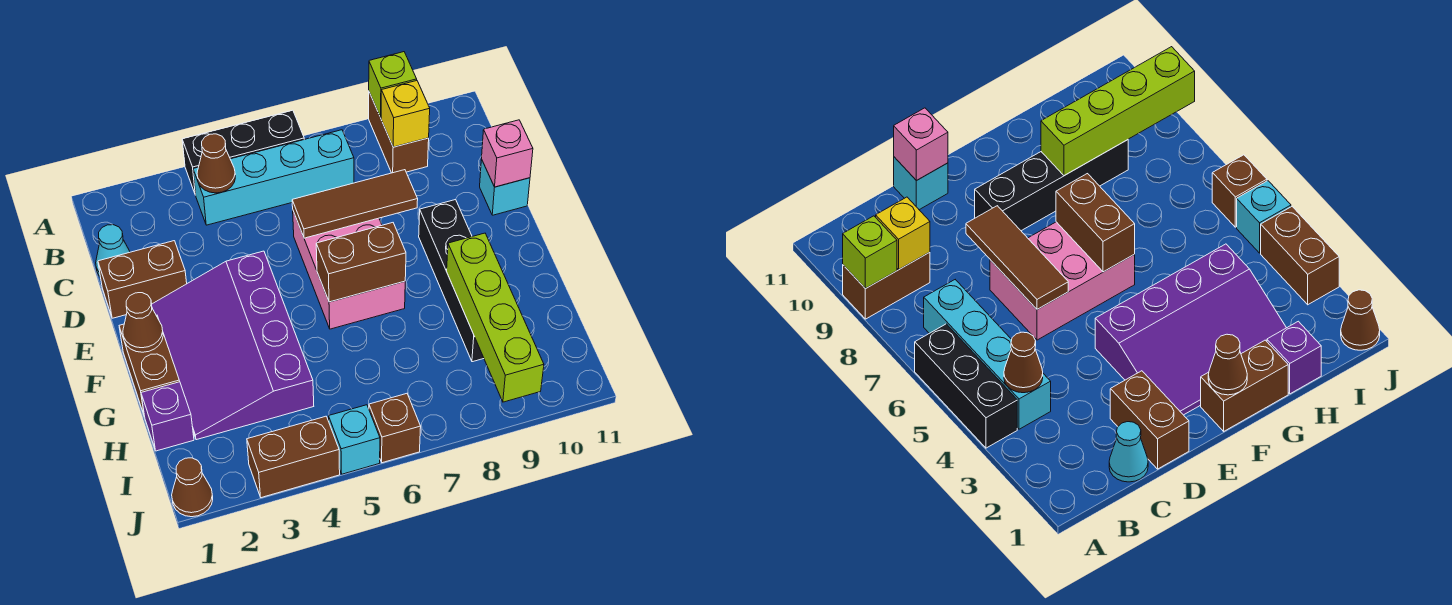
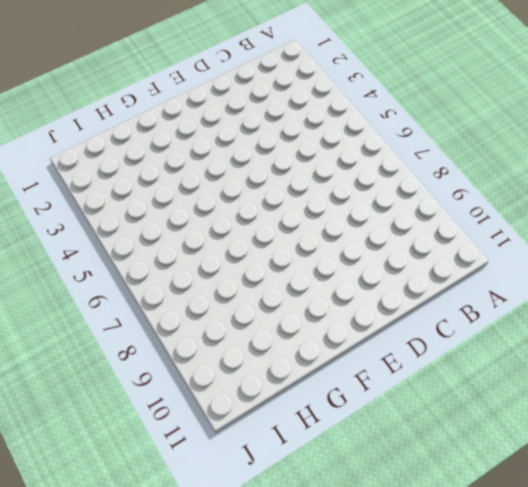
none -> black brick A4:A6 level 1
none -> brown brick A9:B9 level 1
none -> cyan brick B4:B7 level 1

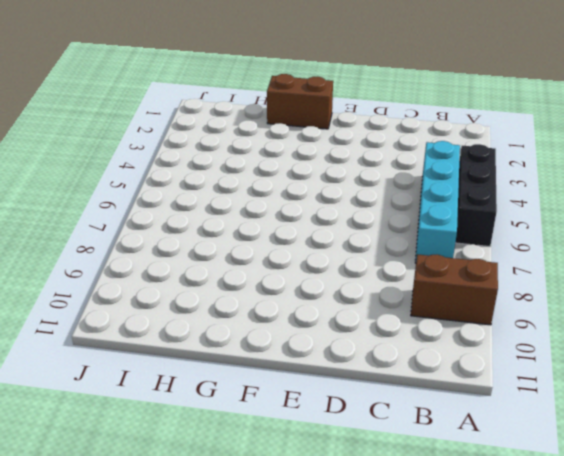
none -> cyan cone C1 level 1
none -> brown brick D1:D2 level 1
none -> pink brick D6:F7 level 1

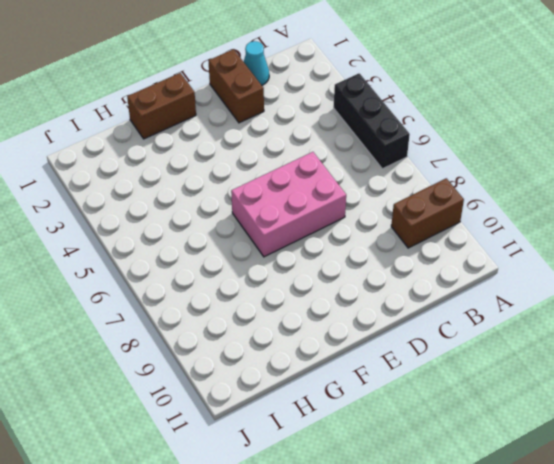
none -> cyan brick B4:B7 level 1
none -> cyan brick D11 level 1
none -> purple slope E2:H4 level 1 top 4

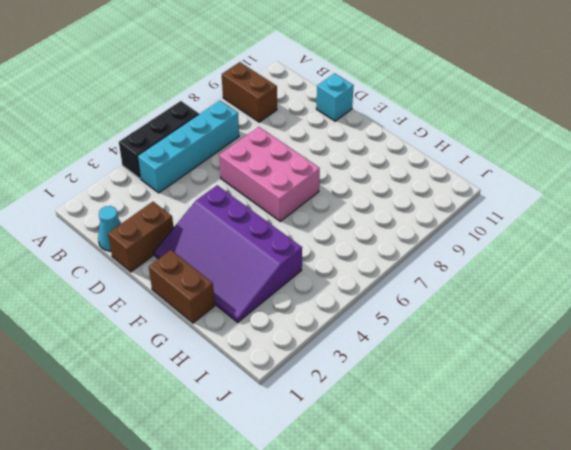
none -> black brick E9:H9 level 1
none -> purple brick H1 level 1
none -> brown cone J1 level 1

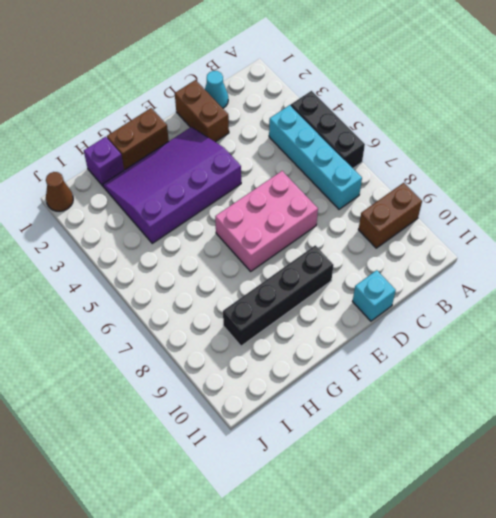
none -> brown brick J3:J4 level 1
none -> cyan brick J5 level 1
none -> brown brick J6 level 1

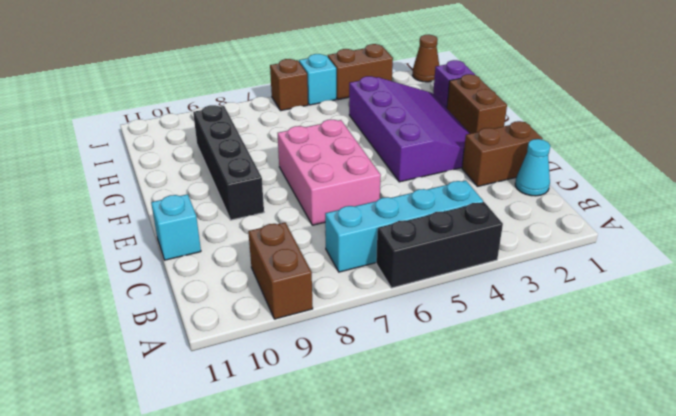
none -> lime brick A9 level 2
none -> brown cone B4 level 2
none -> yellow brick B9 level 2

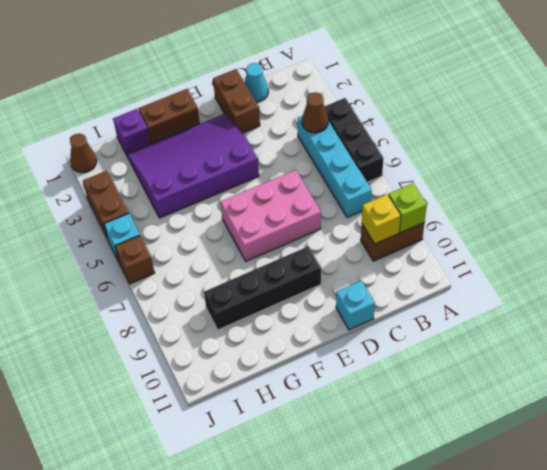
none -> brown tile D6:D8 level 2
none -> pink brick D11 level 2
none -> brown cone F1 level 2

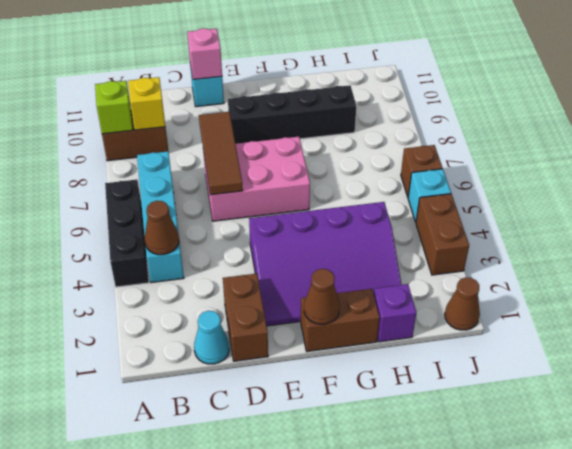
none -> brown brick F6:F7 level 2
none -> lime brick G9:J9 level 2

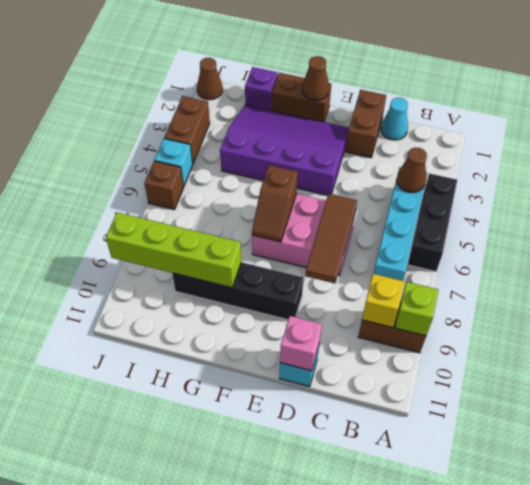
brown slope F6:F7 level 2 top 6 -> brown brick F6:F7 level 2

